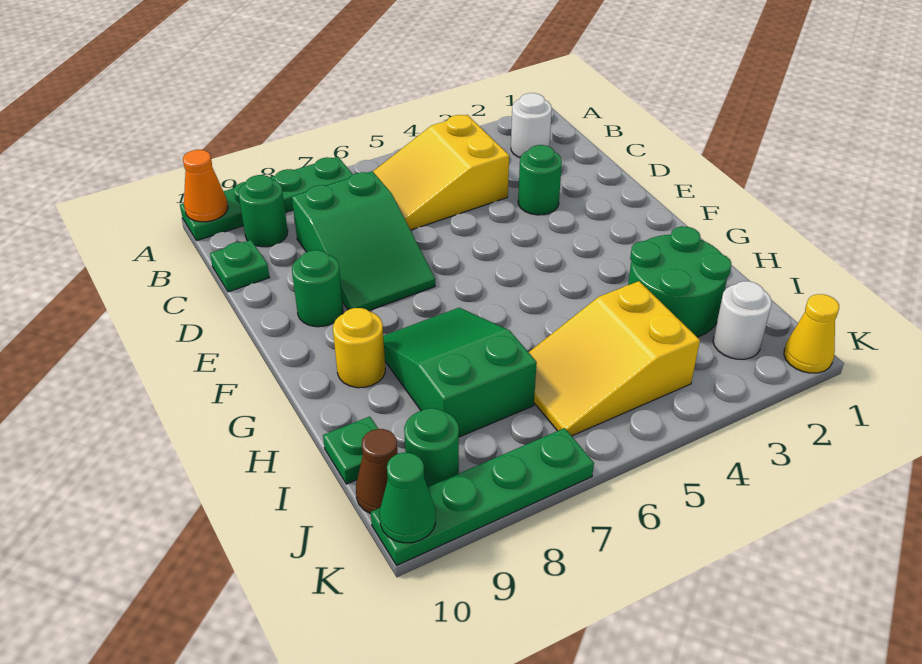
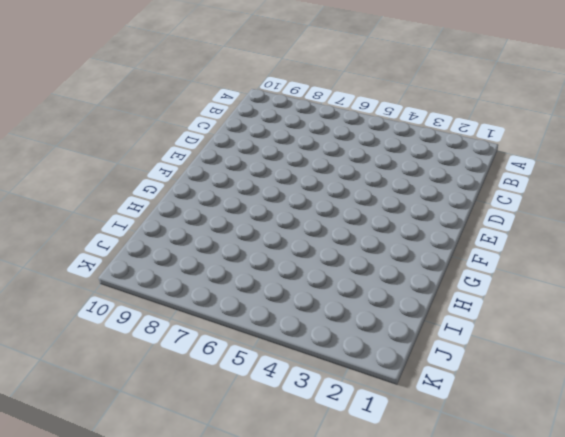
none -> green plate A7:A10 level 1
none -> white round brick B2 level 1
none -> yellow slope B4:C6 level 1 top 4

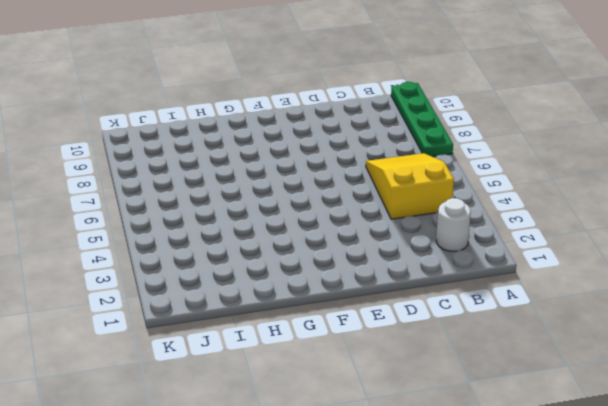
none -> green round brick B9 level 1
none -> green slope C7:E8 level 1 top C
none -> green plate C10 level 1

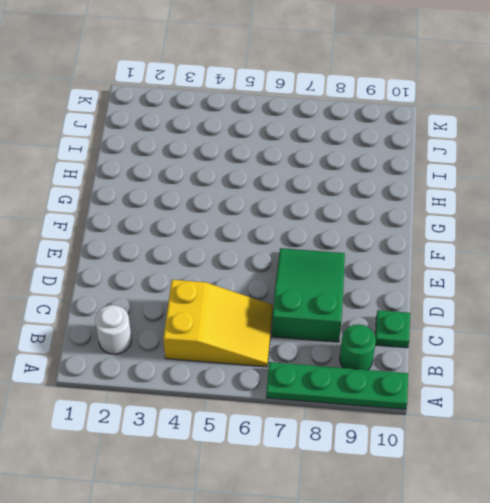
none -> green round brick D3 level 1
none -> green round brick E9 level 1
none -> green slope G7:I8 level 1 top I

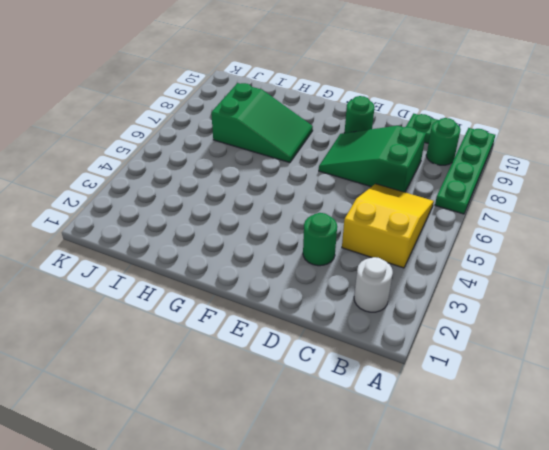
none -> yellow round brick G9 level 1
none -> green round brick H2:I3 level 1
none -> yellow slope I4:J6 level 1 top 4

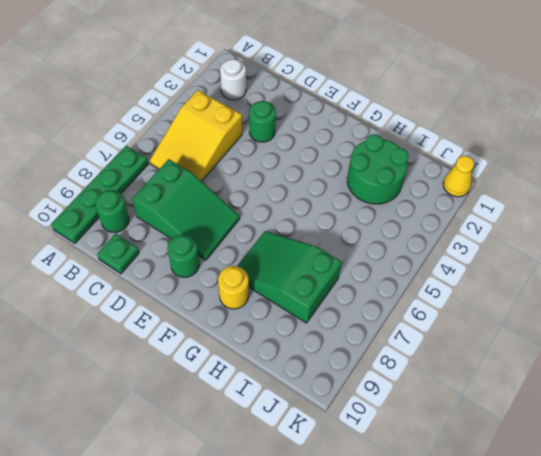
none -> yellow slope I4:J6 level 1 top 4
none -> green plate I10 level 1
none -> white round brick J2 level 1

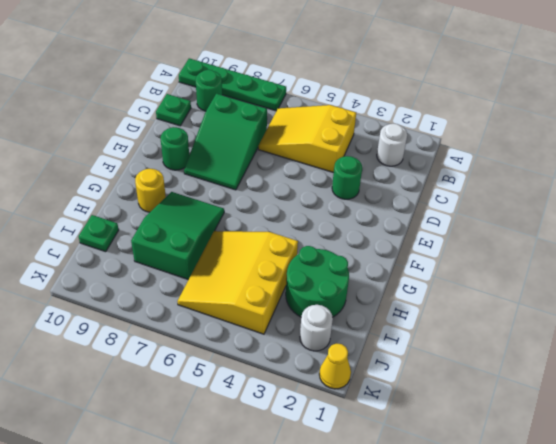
yellow slope H4:J6 level 1 top 4 -> yellow slope I4:J6 level 1 top 4
none -> green round brick J9 level 1
none -> brown cone J10 level 1
none -> green plate K7:K10 level 1

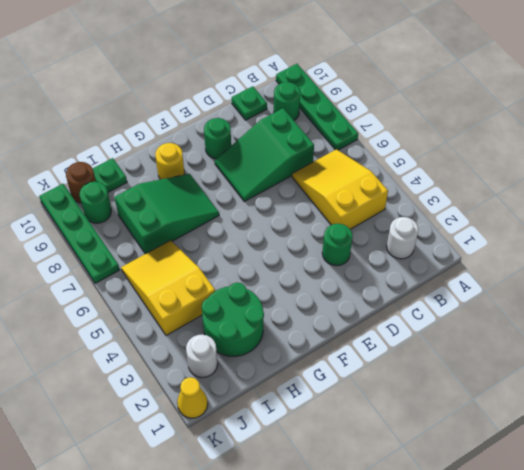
brown round brick J10 level 1 -> brown cone J10 level 1
none -> orange cone A10 level 2
none -> green cone K10 level 2

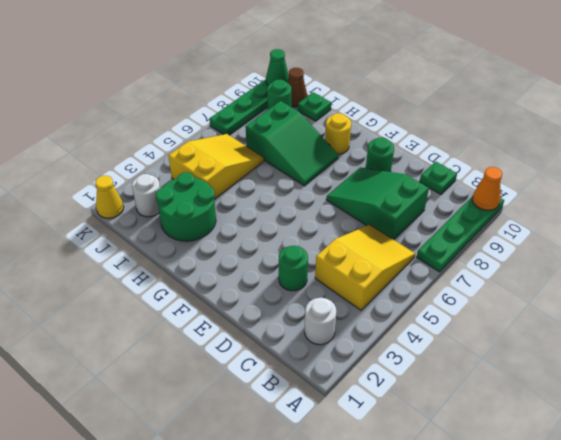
none -> green round brick B9 level 1

